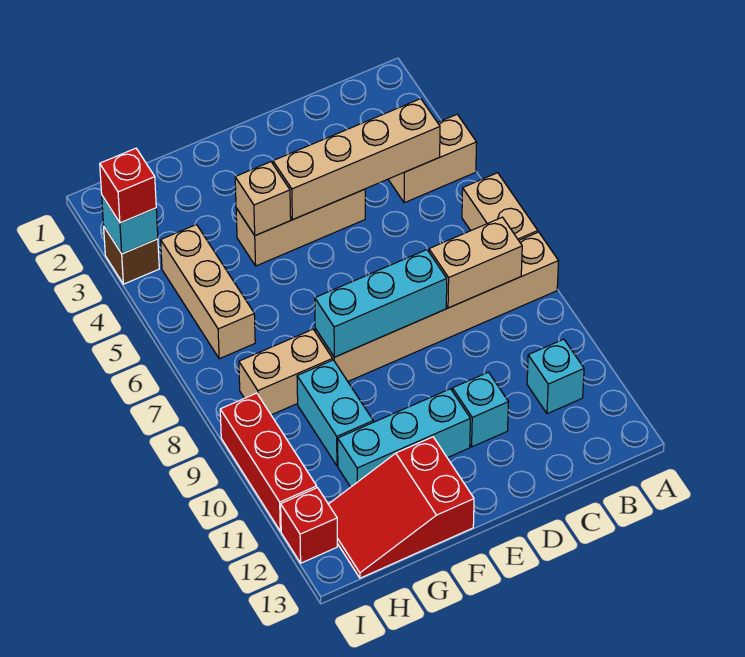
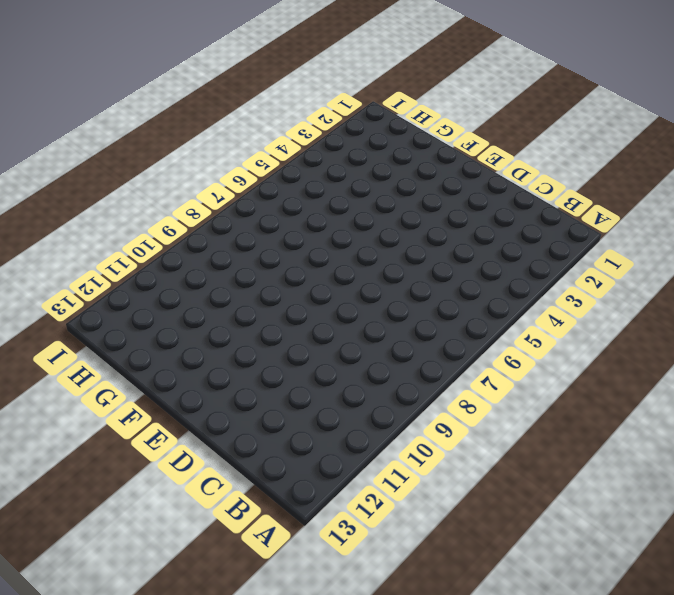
none -> tan brick A4:B4 level 1
none -> tan brick A6:A7 level 1
none -> tan brick A8:F8 level 1

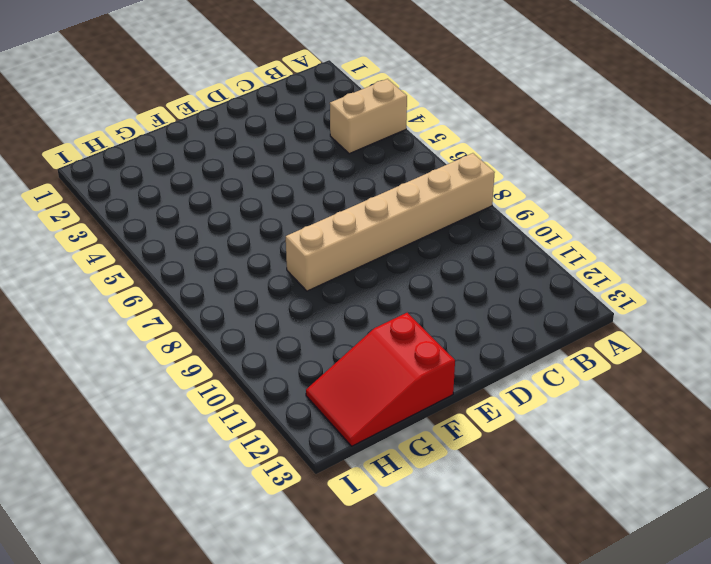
none -> tan brick A6:A7 level 1
none -> cyan brick B11 level 1
none -> tan brick D4:F4 level 1

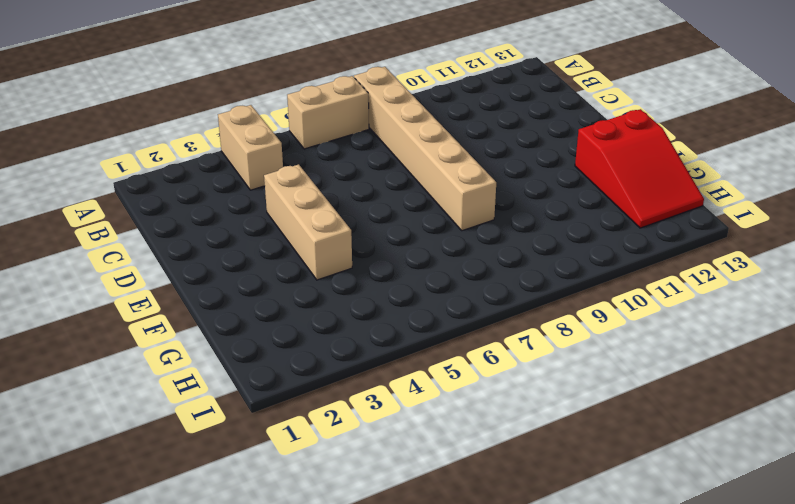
none -> cyan brick B11 level 1
none -> cyan brick D11 level 1
none -> cyan brick E11:G11 level 1

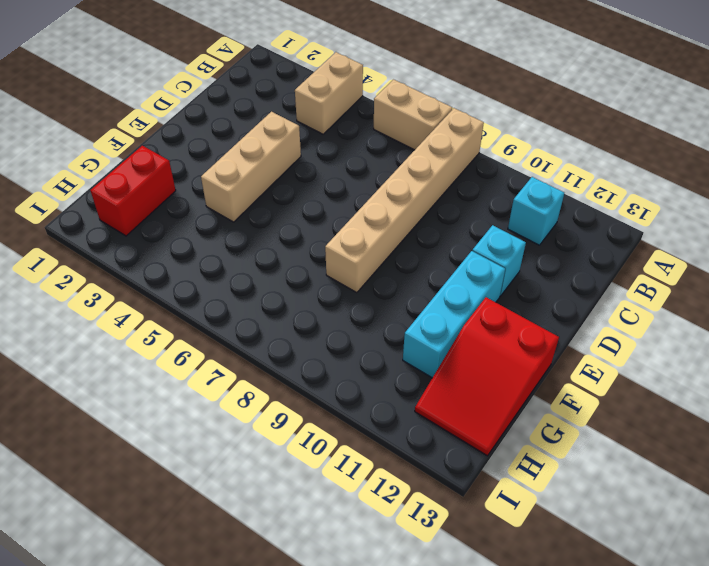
red brick G2:H2 level 1 -> none
none -> tan brick G8:H8 level 1
none -> cyan brick G9:G10 level 1
none -> tan brick H4:H6 level 1

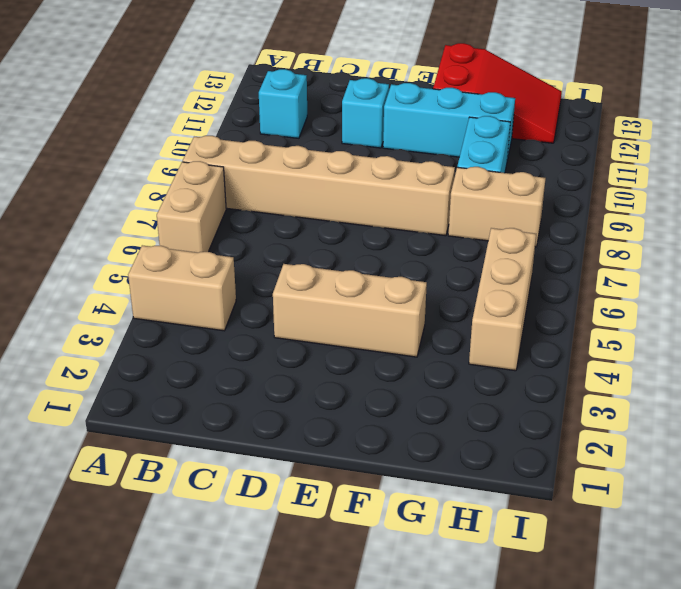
none -> brown brick I3 level 1
none -> red brick I9:I11 level 1
none -> red brick I12 level 1

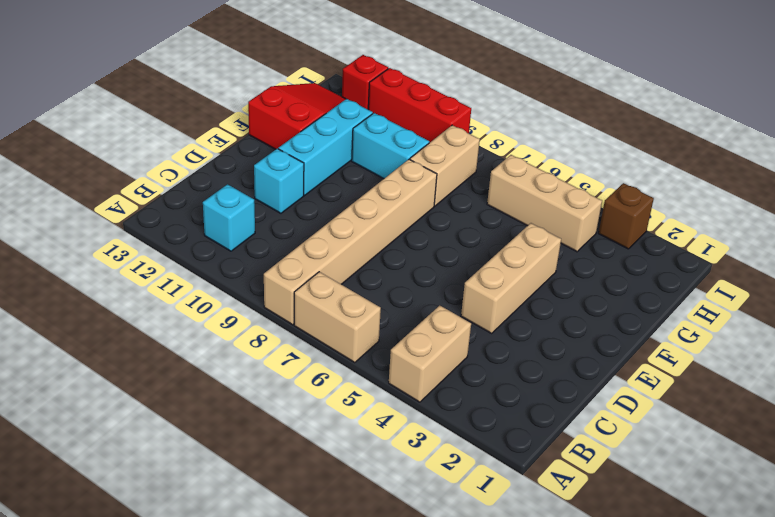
none -> tan brick B4:E4 level 2
none -> tan brick B8:C8 level 2
none -> cyan brick D8:F8 level 2

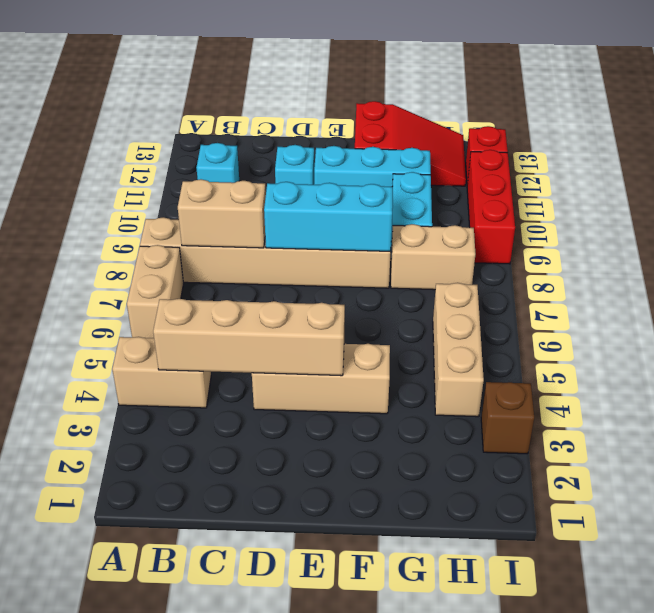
none -> tan brick F4 level 2
none -> cyan brick I3 level 2
none -> red brick I3 level 3

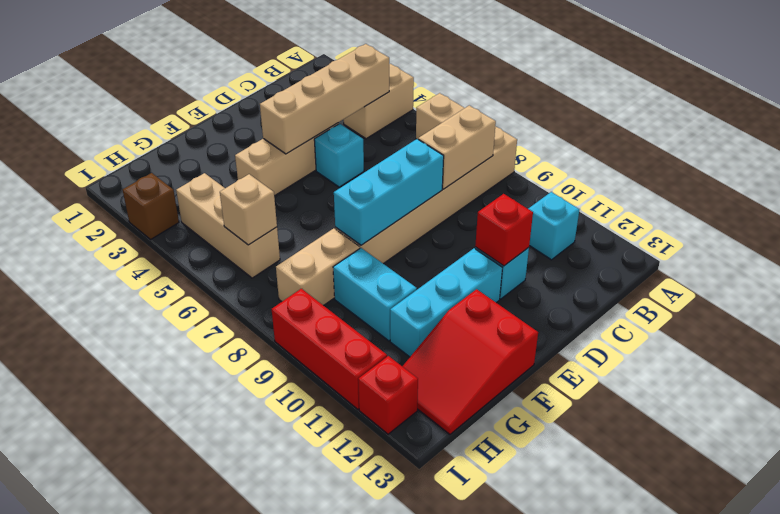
cyan brick D5 level 1 -> cyan brick I3 level 2
red brick D11 level 2 -> red brick I3 level 3
tan brick H6 level 2 -> tan brick F4 level 2

